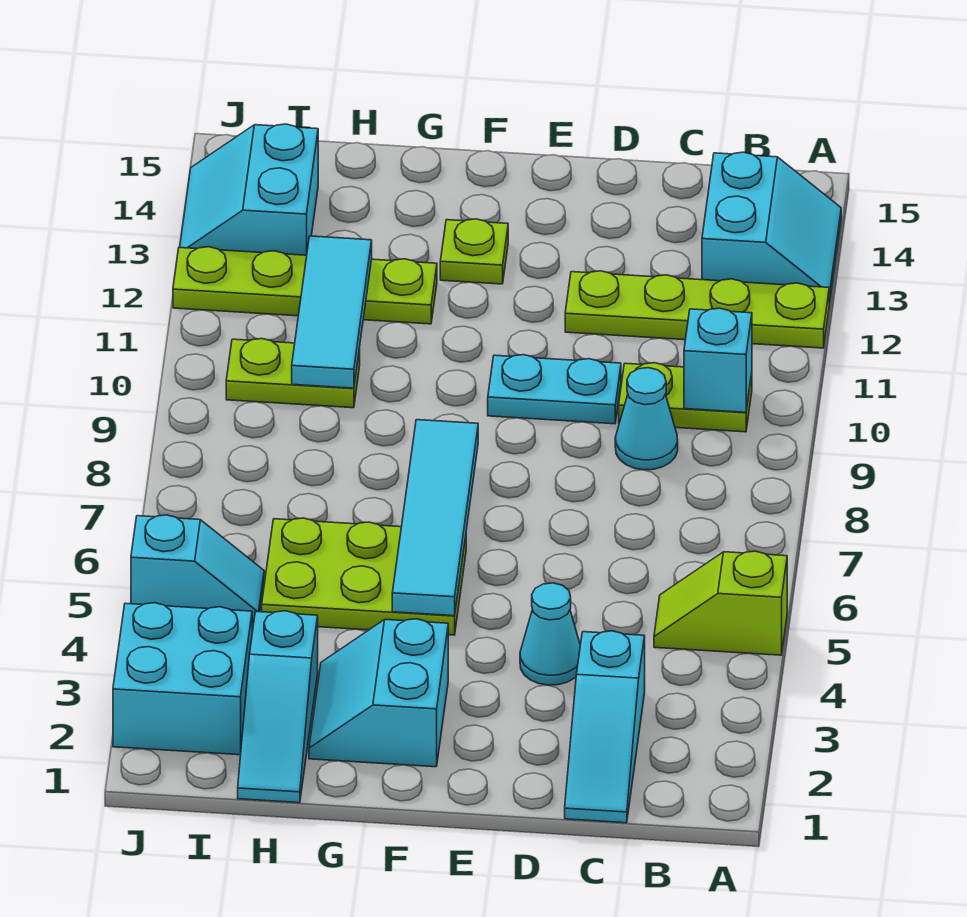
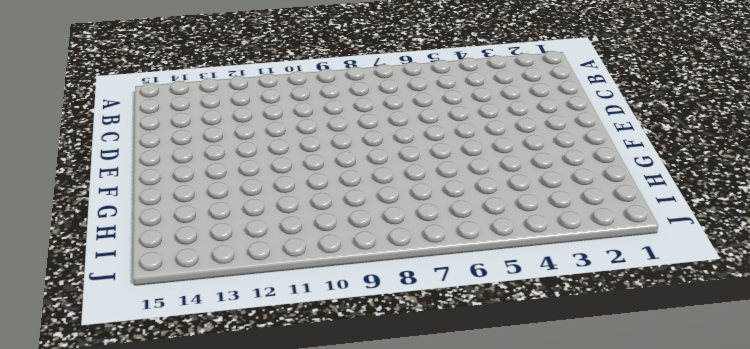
none -> lime slope A5:B5 level 1 top A
none -> lime plate A12:D12 level 1
none -> cyan slope A13:B14 level 1 top B

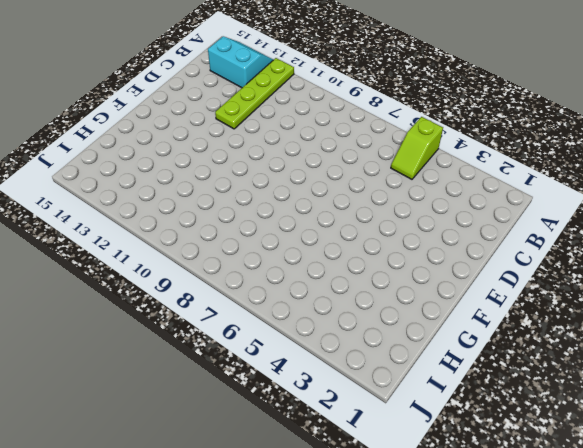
none -> lime plate B10:C10 level 1
none -> cyan slope C1:C3 level 1 top 3
none -> cyan cone C9 level 1

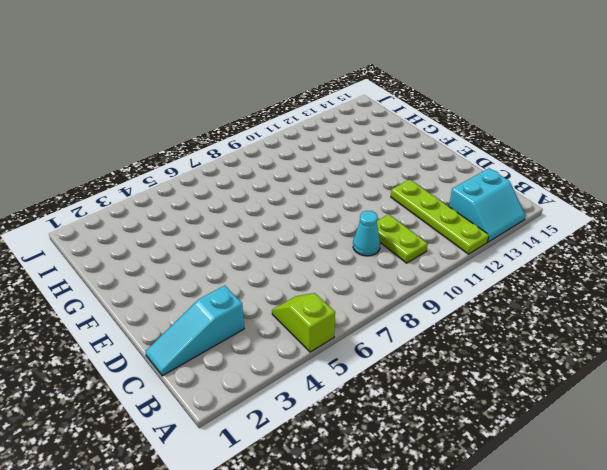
none -> cyan cone D4 level 1
none -> cyan plate D10:E10 level 1
none -> cyan slope F2:G3 level 1 top F

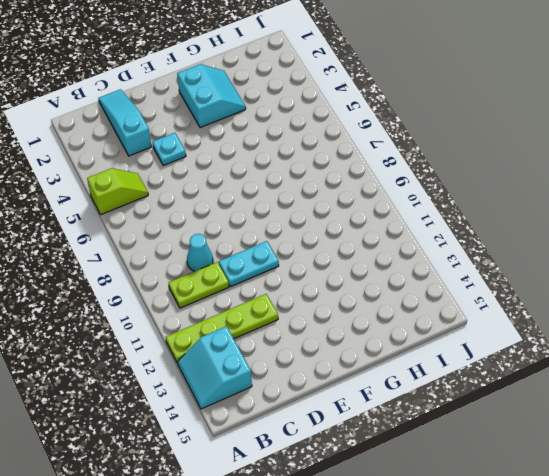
cyan plate D4 level 1 -> cyan cone D4 level 1
none -> lime plate F5:H6 level 1
none -> lime plate F13 level 1
none -> lime plate G12:J12 level 1

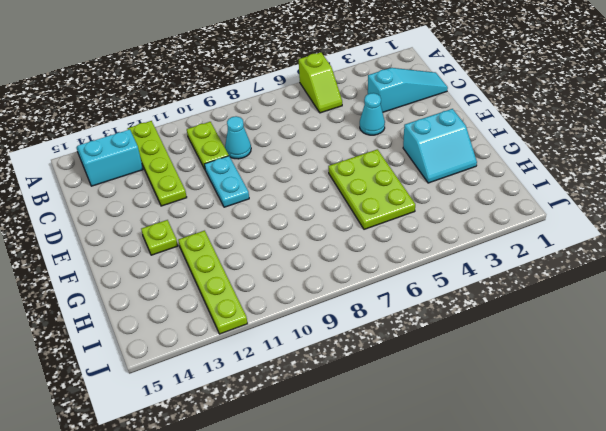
none -> cyan slope H1:H3 level 1 top 3
none -> lime plate H10:I10 level 1
none -> cyan brick I2:J3 level 1

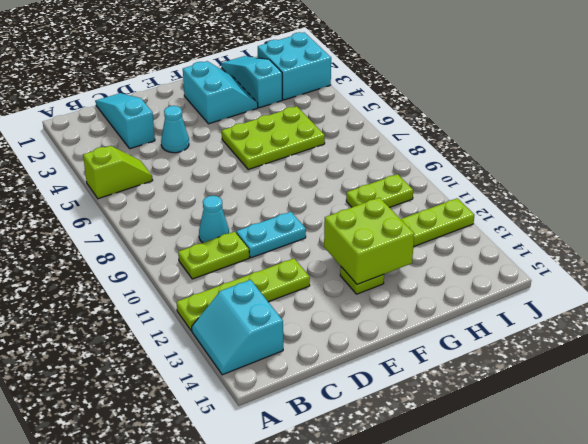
lime brick F12:G13 level 2 -> none
none -> cyan slope I5:J5 level 1 top J
none -> cyan slope I13:J14 level 1 top I
none -> cyan brick B10 level 2

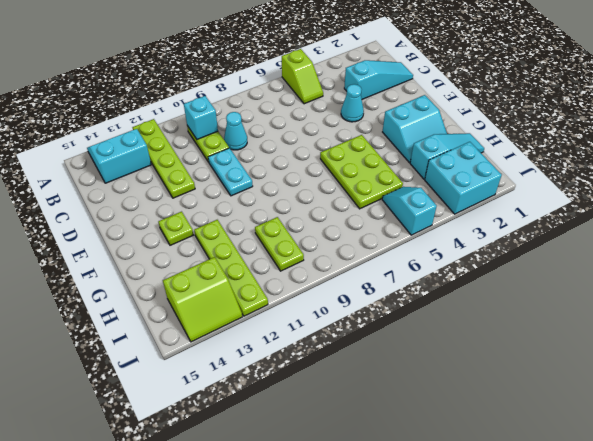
lime slope I13:J14 level 1 top I -> cyan slope I13:J14 level 1 top I
none -> cyan tile F5:F8 level 2
none -> cyan tile H10:H12 level 2

